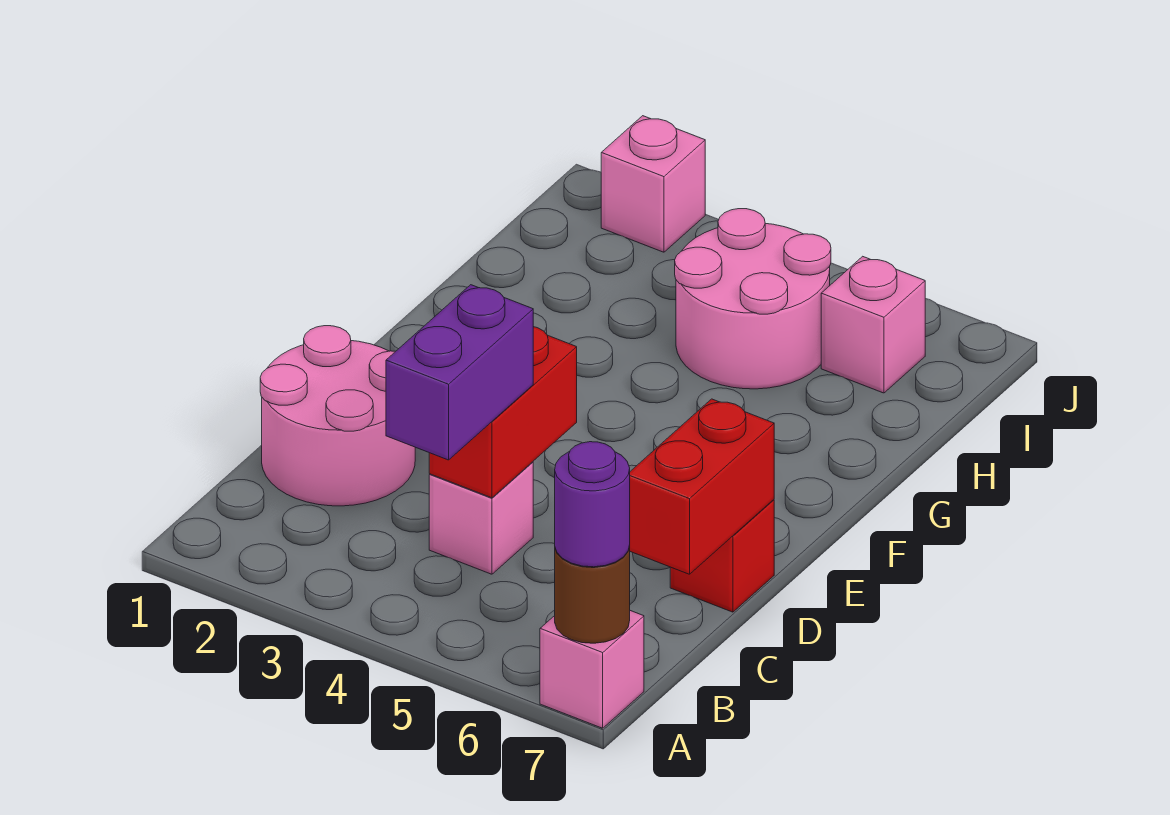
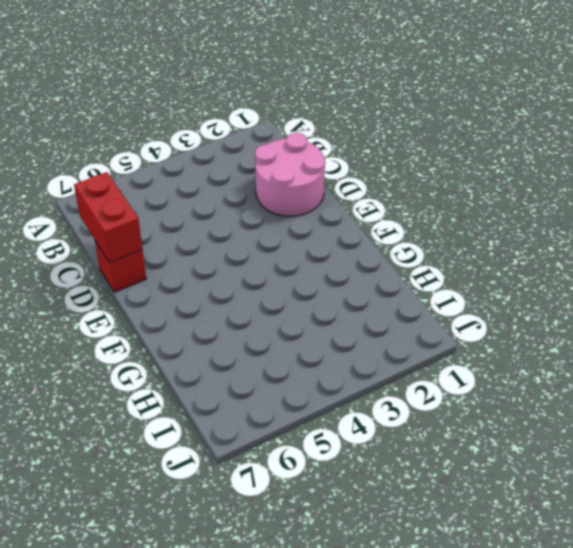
none -> pink brick A7 level 1
none -> pink brick C4 level 1
none -> pink round brick H4:I5 level 1

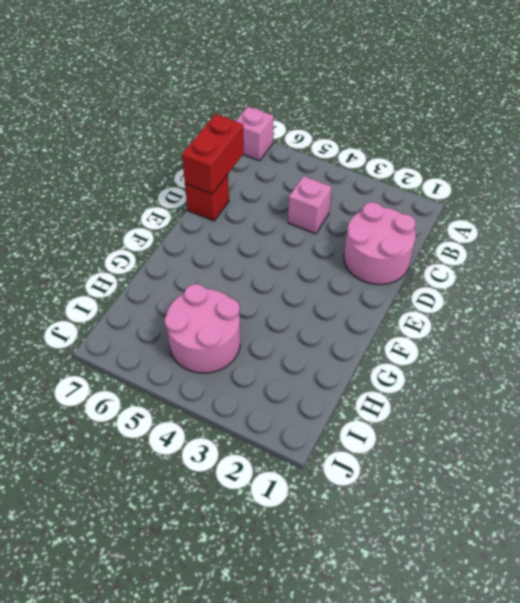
none -> pink brick I6 level 1
none -> pink brick J2 level 1
none -> brown round brick A7 level 2

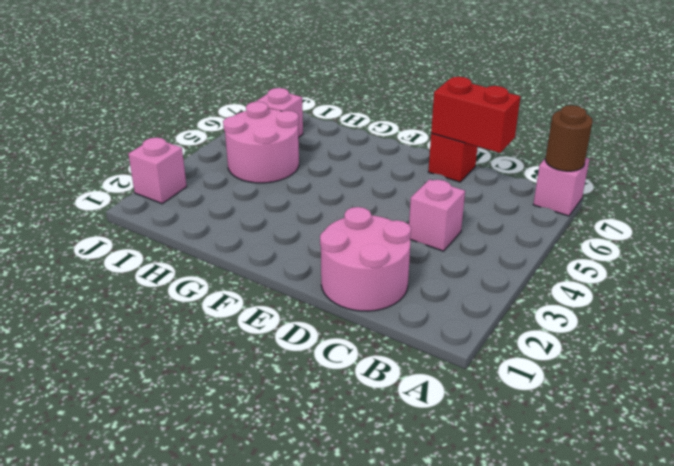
none -> red brick C4:D4 level 2
none -> purple round brick A7 level 3
none -> purple brick B4:C4 level 3

